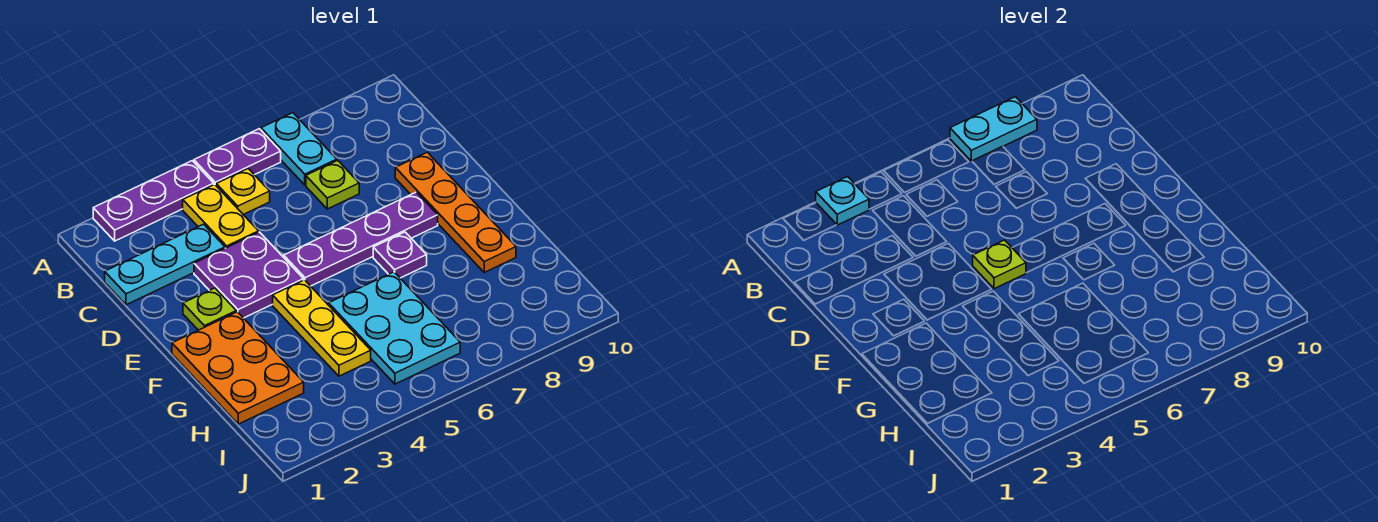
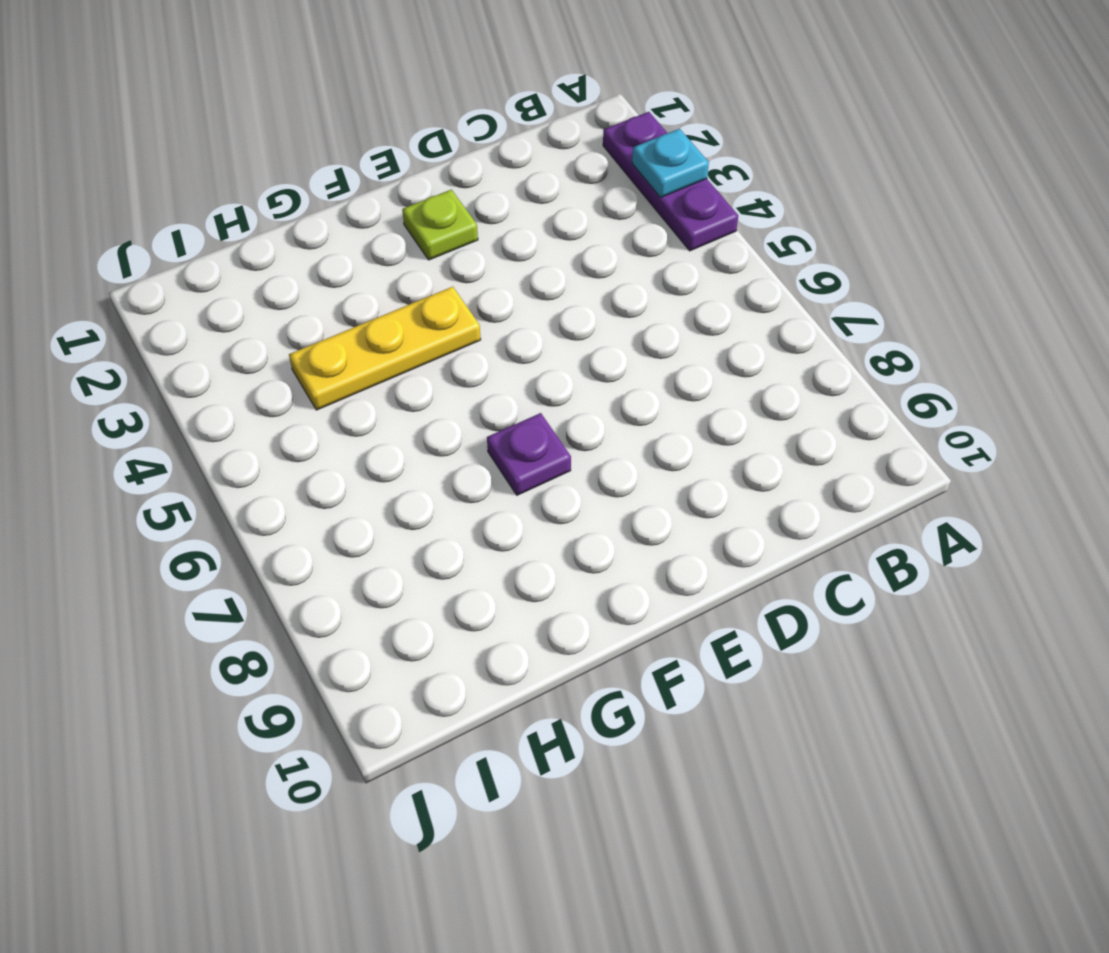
none -> purple plate A5:A6 level 1
none -> cyan plate A7:B7 level 1
none -> yellow plate B4:C4 level 1

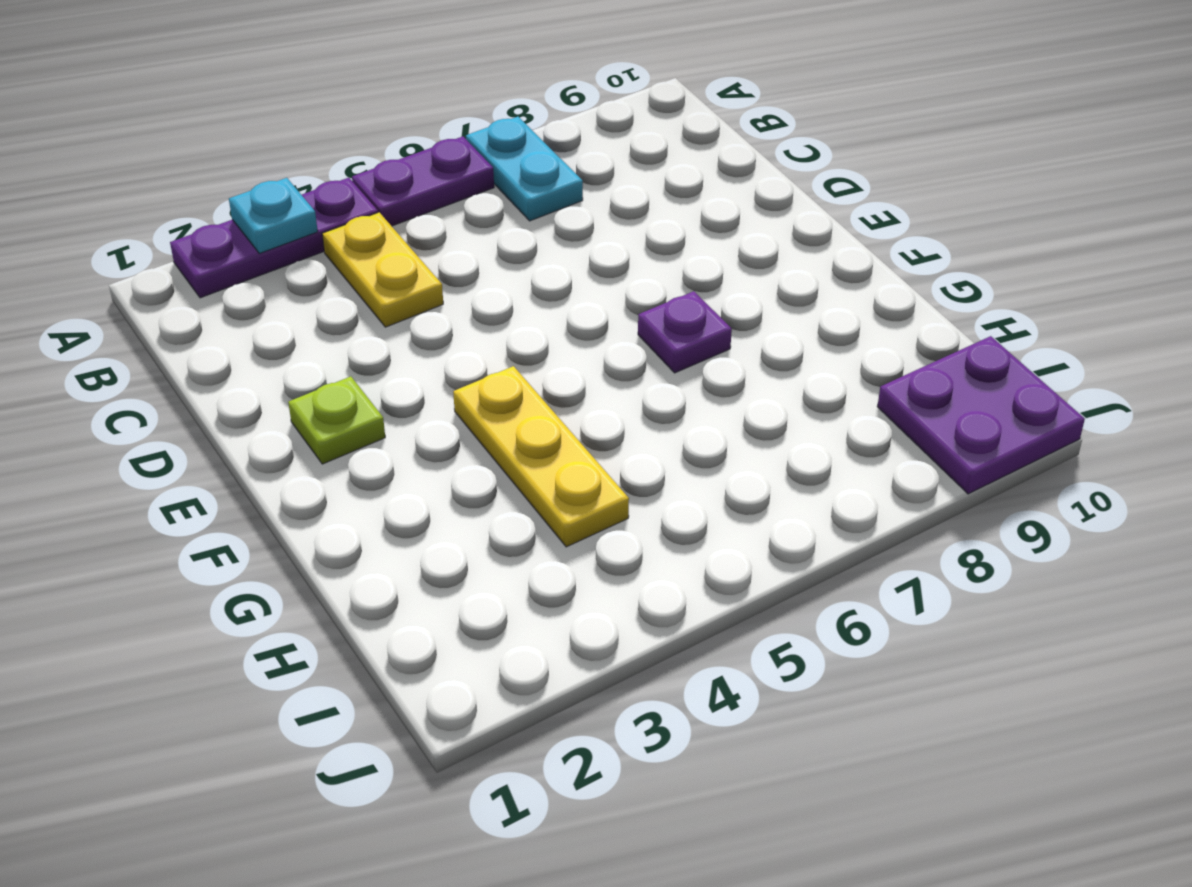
purple plate I9:J10 level 1 -> purple plate D3:E4 level 1
none -> yellow plate B5 level 1
none -> cyan plate C1:C3 level 1
none -> lime plate C7 level 1

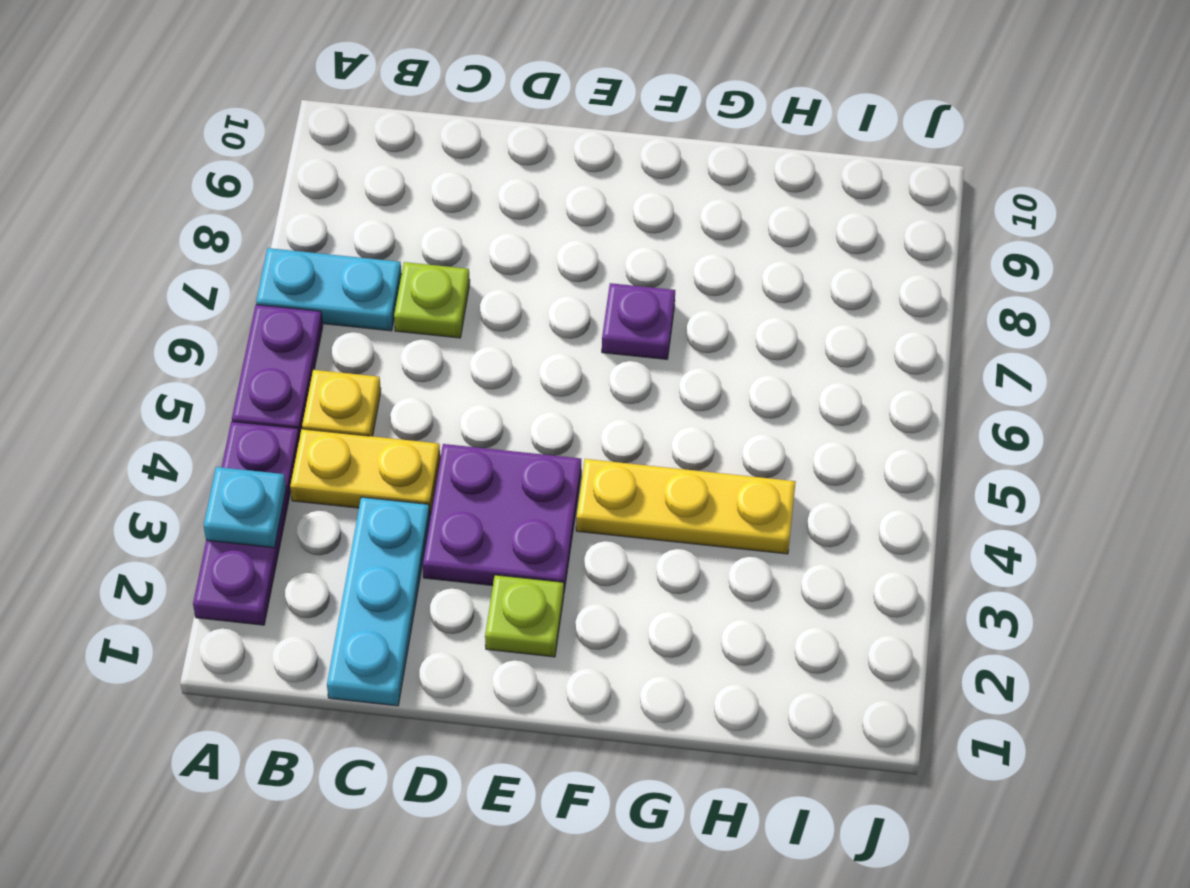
none -> orange plate D9:G9 level 1
none -> purple plate E5:E8 level 1
none -> orange plate F1:H2 level 1

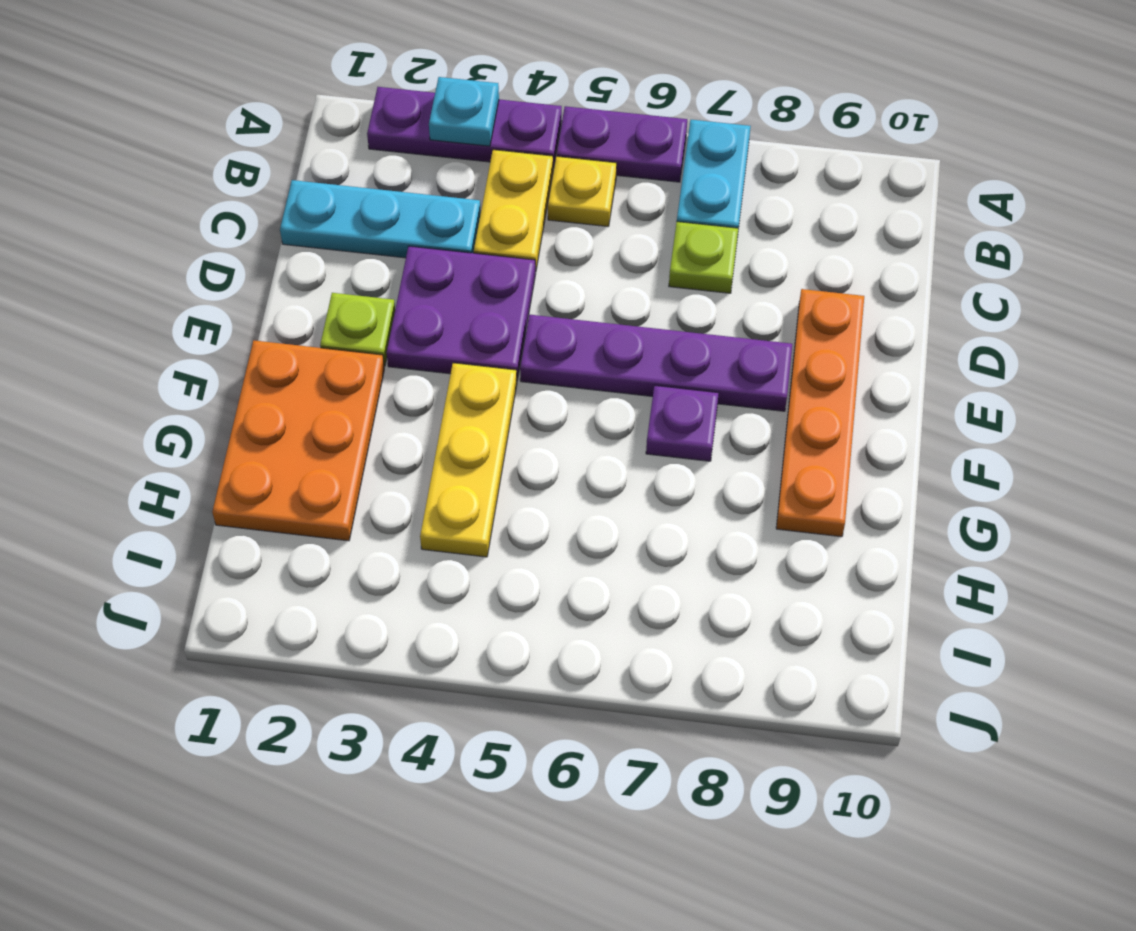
none -> cyan plate G5:I6 level 1
none -> cyan plate A7:A8 level 2
none -> lime plate E5 level 2

